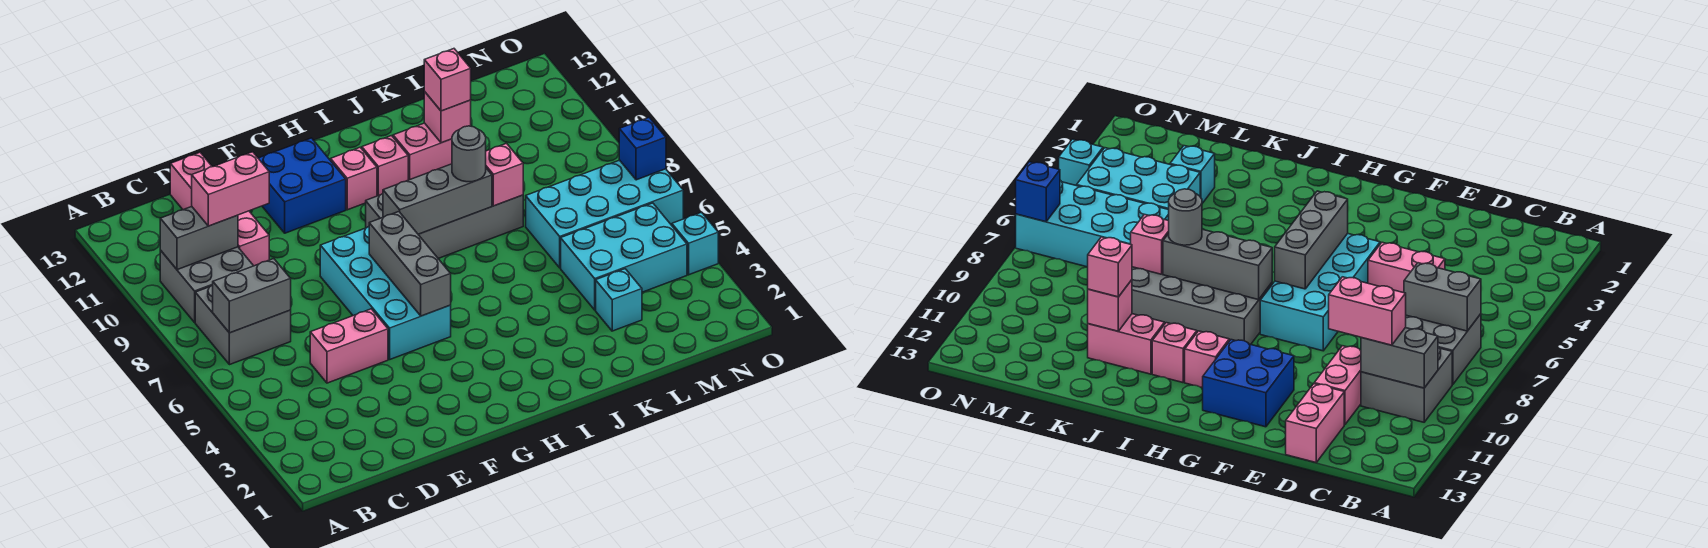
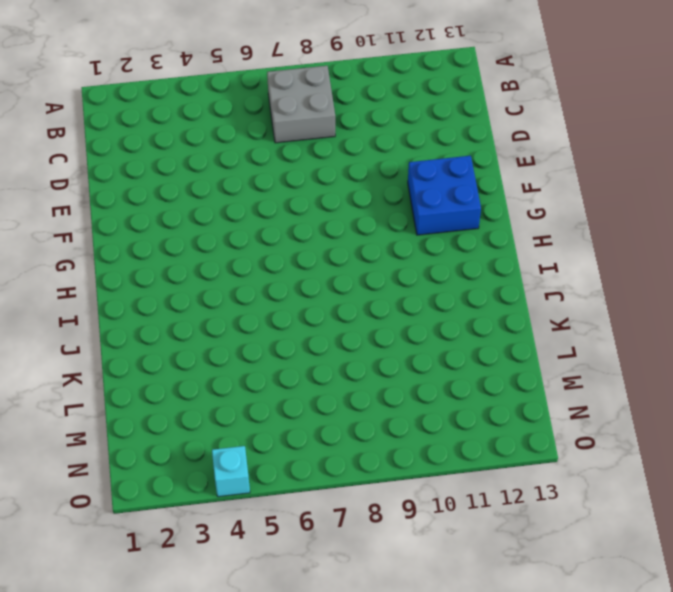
none -> grey brick B9:C10 level 1
none -> pink brick D5:E5 level 1
none -> pink brick D10:D11 level 1

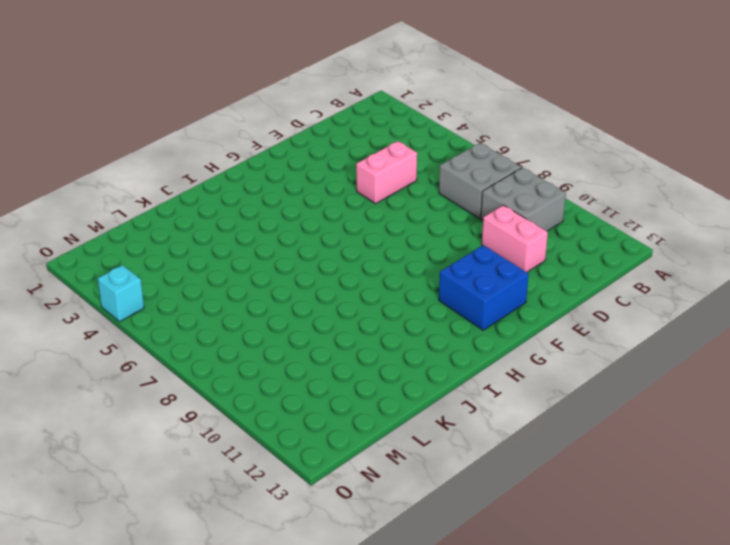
none -> pink brick D12:D13 level 1
none -> cyan brick F5:G8 level 1
none -> grey brick H8:K9 level 1

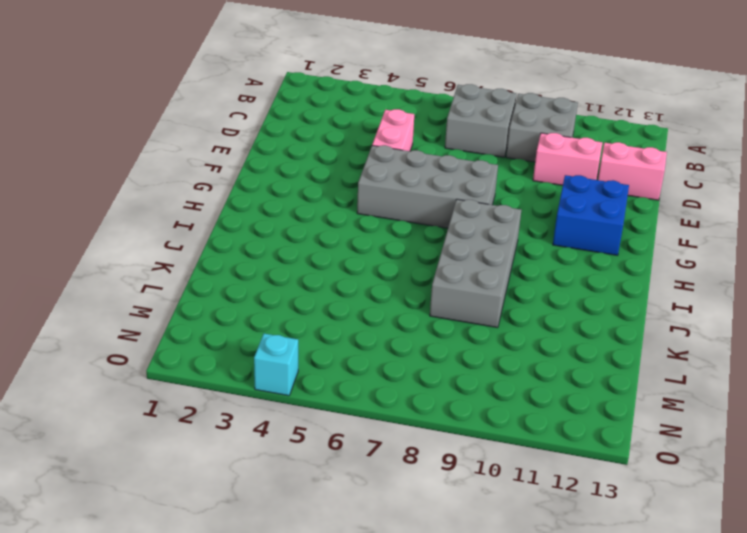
grey brick F5:G8 level 1 -> cyan brick F5:G8 level 1
none -> pink brick H11 level 1
none -> pink brick I11 level 1
none -> pink brick J11:K11 level 1

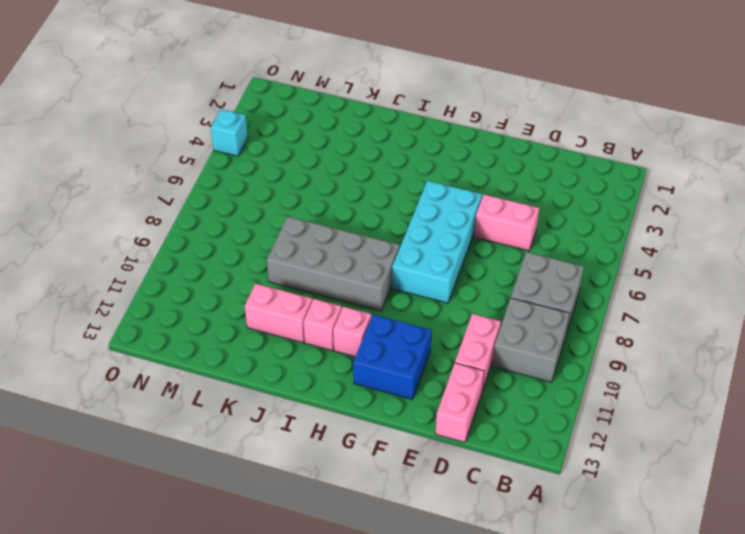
none -> cyan brick L3 level 1
none -> cyan brick L4:N5 level 1
none -> cyan brick L6:O7 level 1

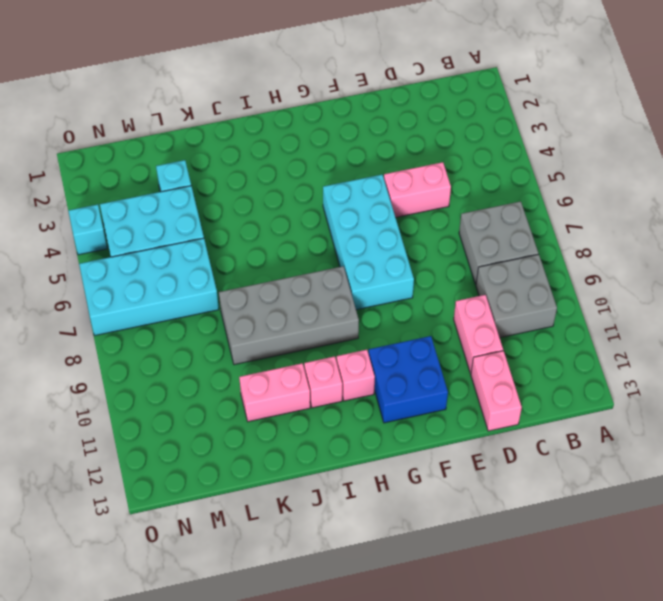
none -> grey brick B7:C7 level 2
none -> grey brick B10:C10 level 2
none -> grey brick G5:G7 level 2

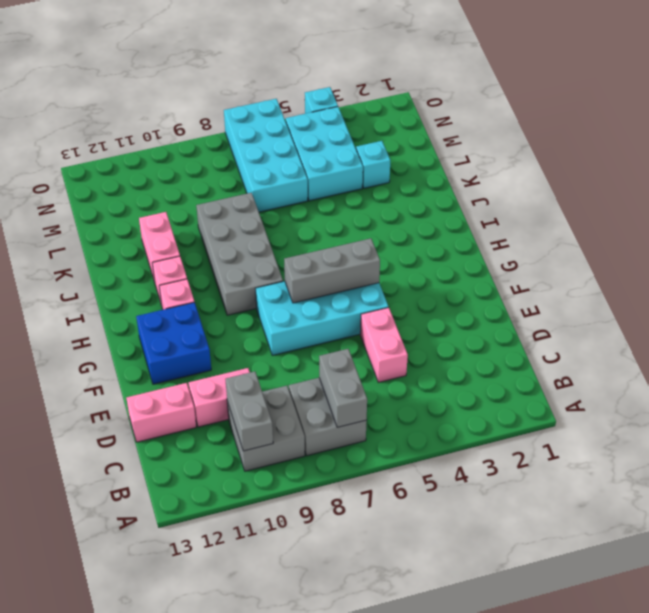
none -> grey brick H8:J8 level 2
none -> pink brick K8 level 2
none -> pink brick K11 level 2

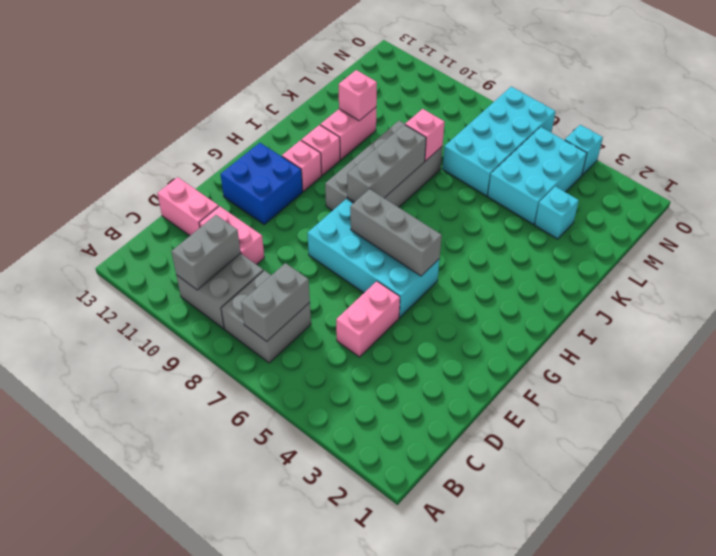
none -> blue brick O7 level 2
none -> pink brick C10:D10 level 3
none -> grey round brick J8 level 3

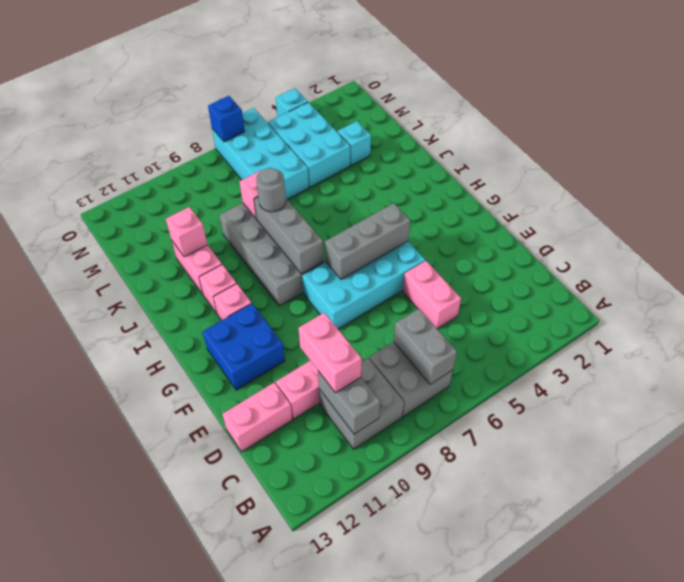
none -> pink brick K11 level 3

